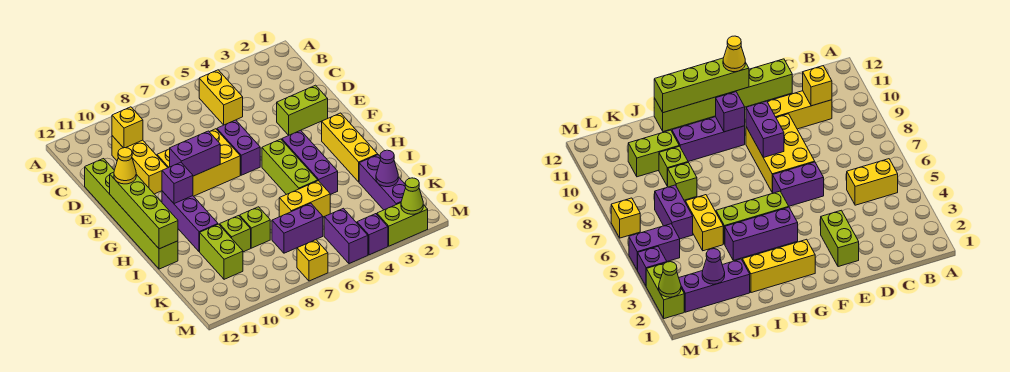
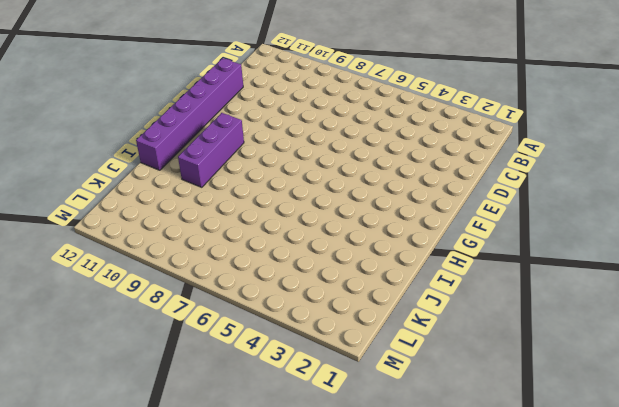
purple brick D12:I12 level 1 -> lime brick D12:I12 level 1
none -> yellow brick B5:C5 level 1
none -> yellow brick C10:E10 level 1
none -> lime brick E2:E3 level 1

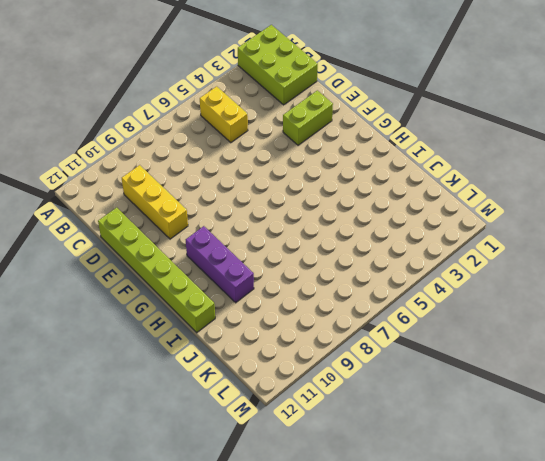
lime brick A1:C2 level 1 -> none
none -> purple brick E6:F6 level 1
none -> yellow brick E7:F9 level 1
none -> yellow brick G2:I2 level 1

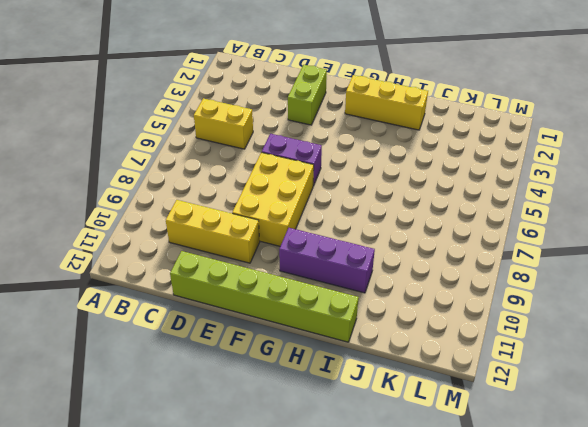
none -> purple brick G4:I4 level 1
none -> lime brick G5:I5 level 1
none -> purple brick J2:L2 level 1

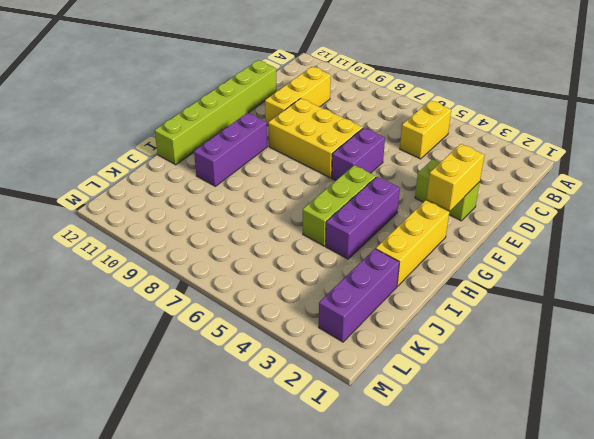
yellow brick E2:F2 level 2 -> yellow brick J5:J6 level 1
none -> lime brick J8 level 1
none -> lime brick J9 level 1
none -> lime brick J10:K10 level 1

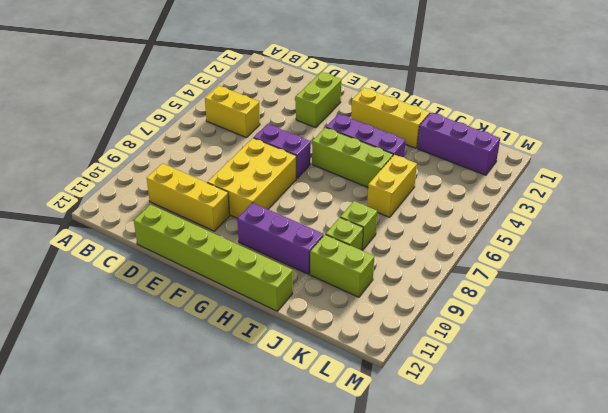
none -> purple brick K6:K7 level 1
none -> purple brick L5:M5 level 1
none -> lime brick M2:M3 level 1

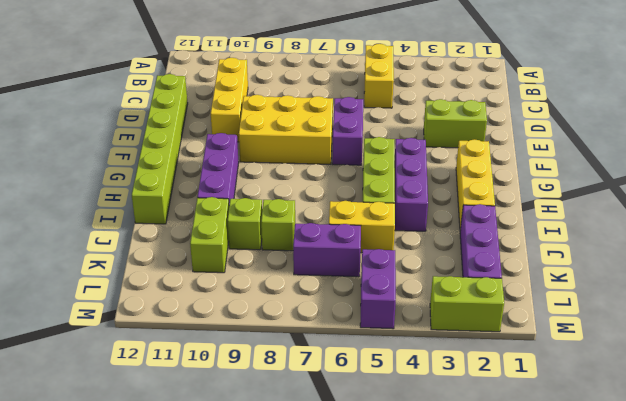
none -> purple brick M4 level 1
none -> yellow brick M7 level 1
none -> yellow brick C10 level 2

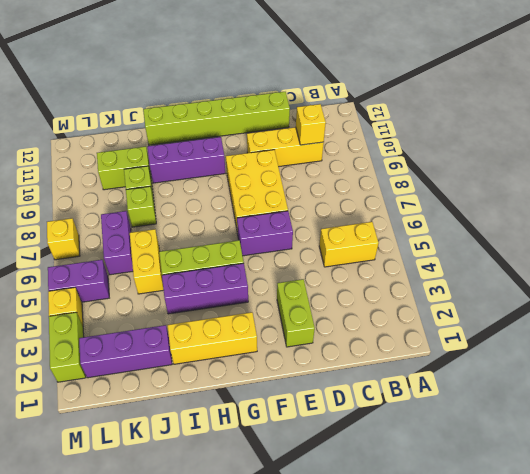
yellow brick M4 level 1 -> purple brick M4 level 1
none -> purple brick F8:F9 level 2
none -> lime brick F12:I12 level 2
none -> purple brick G10 level 2

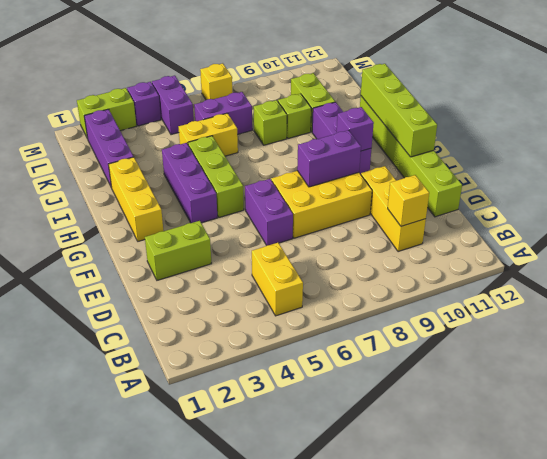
none -> purple cone K2 level 2
none -> lime cone M2 level 2
none -> yellow cone F12 level 3

